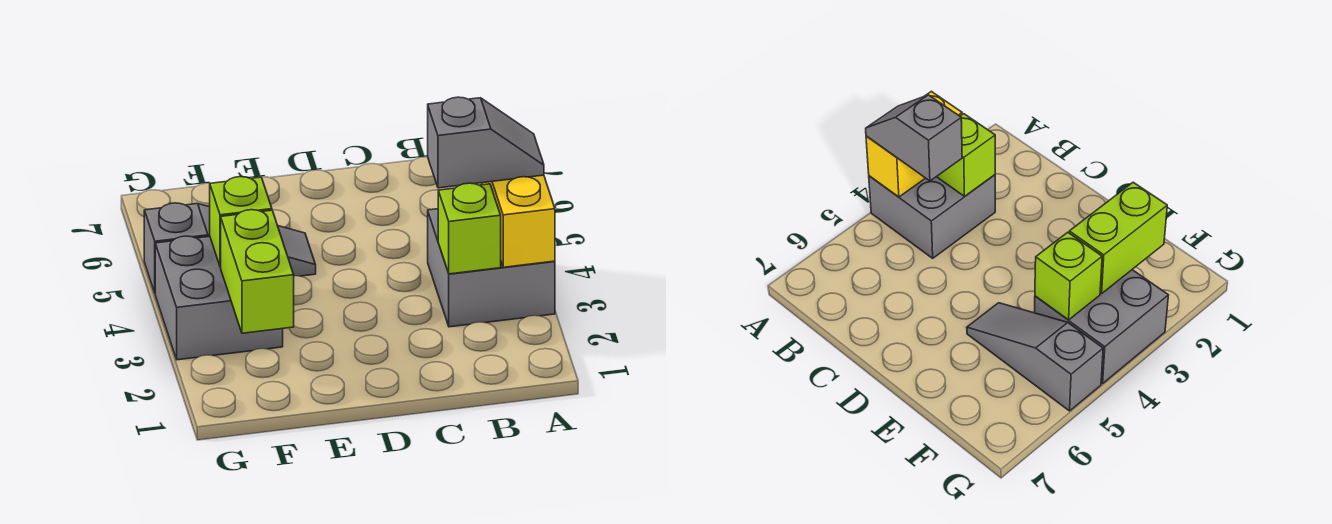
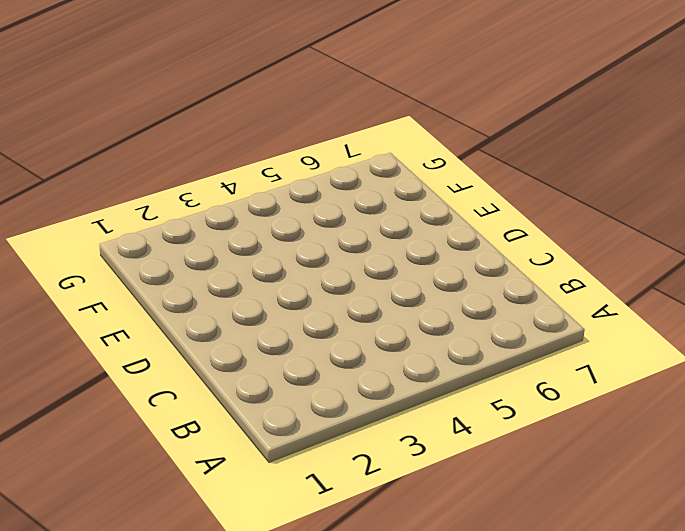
none -> grey brick A3:B4 level 1
none -> grey slope E5:G5 level 1 top G

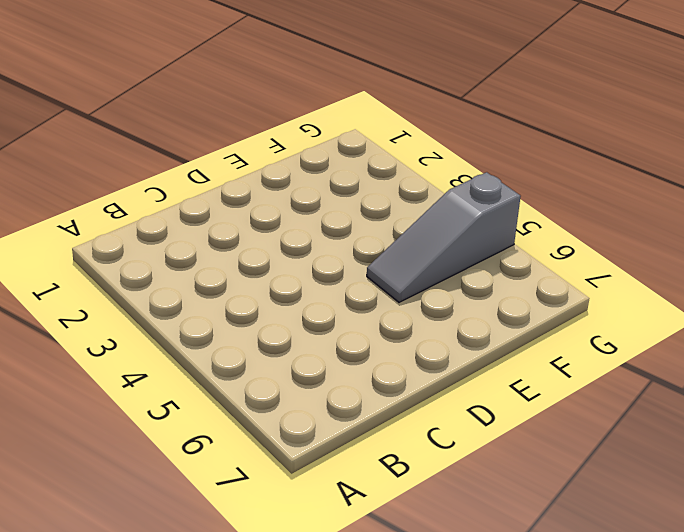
none -> grey brick A3:B4 level 1
none -> grey brick F3:G4 level 1

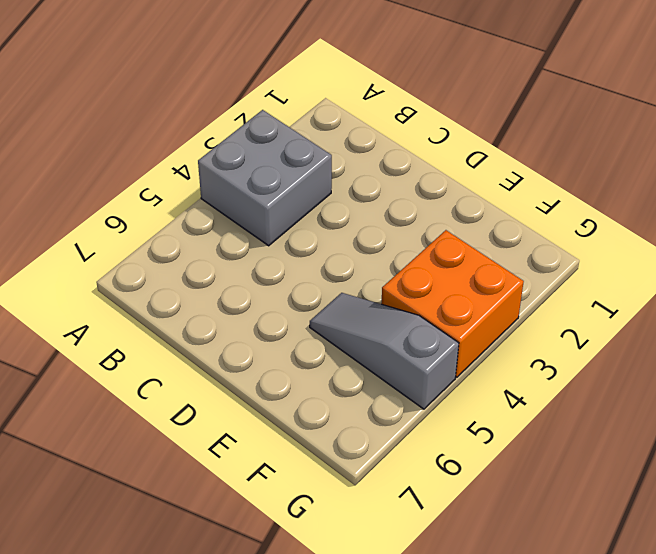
orange brick F3:G4 level 1 -> grey brick F3:G4 level 1
none -> yellow brick A3:A4 level 2
none -> lime brick B3 level 2

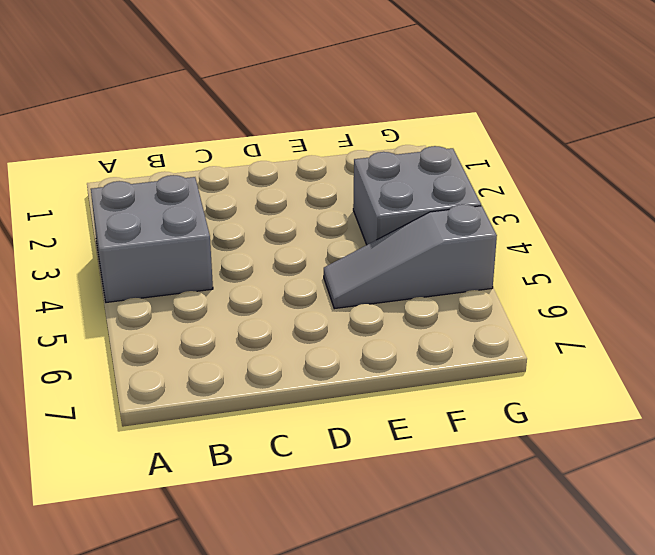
none -> yellow brick A3:A4 level 2
none -> lime brick B3 level 2

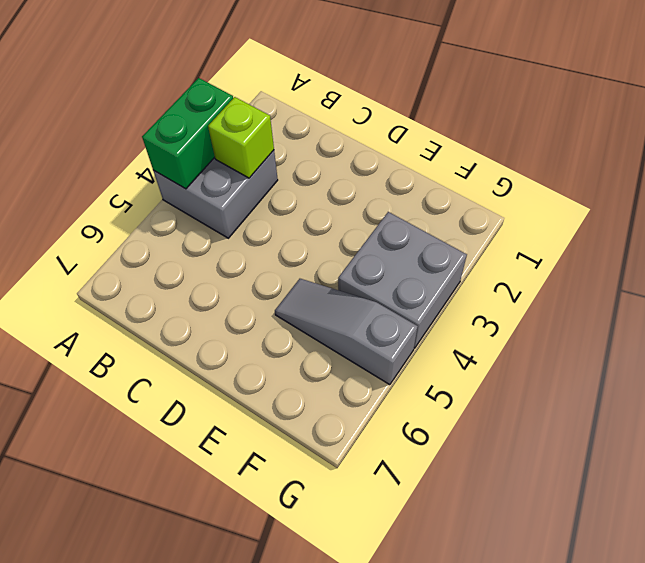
green brick A3:A4 level 2 -> yellow brick A3:A4 level 2
none -> lime brick F2:F3 level 2
none -> lime brick F4 level 2

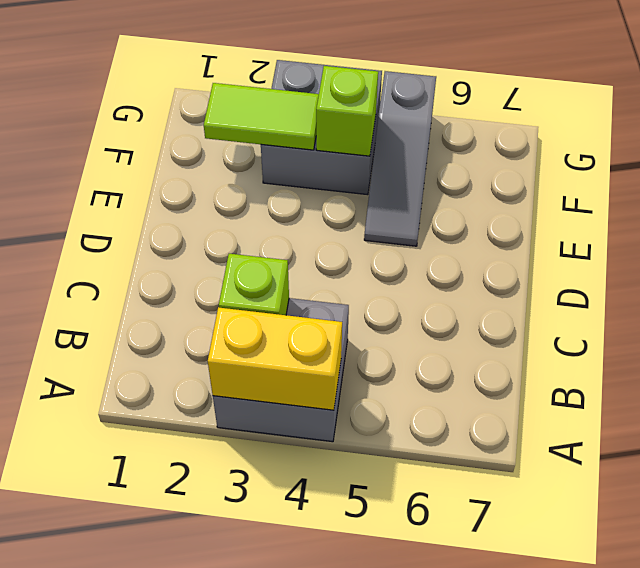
lime tile F2:F3 level 2 -> lime brick F2:F3 level 2
none -> grey slope A4:B4 level 3 top B

